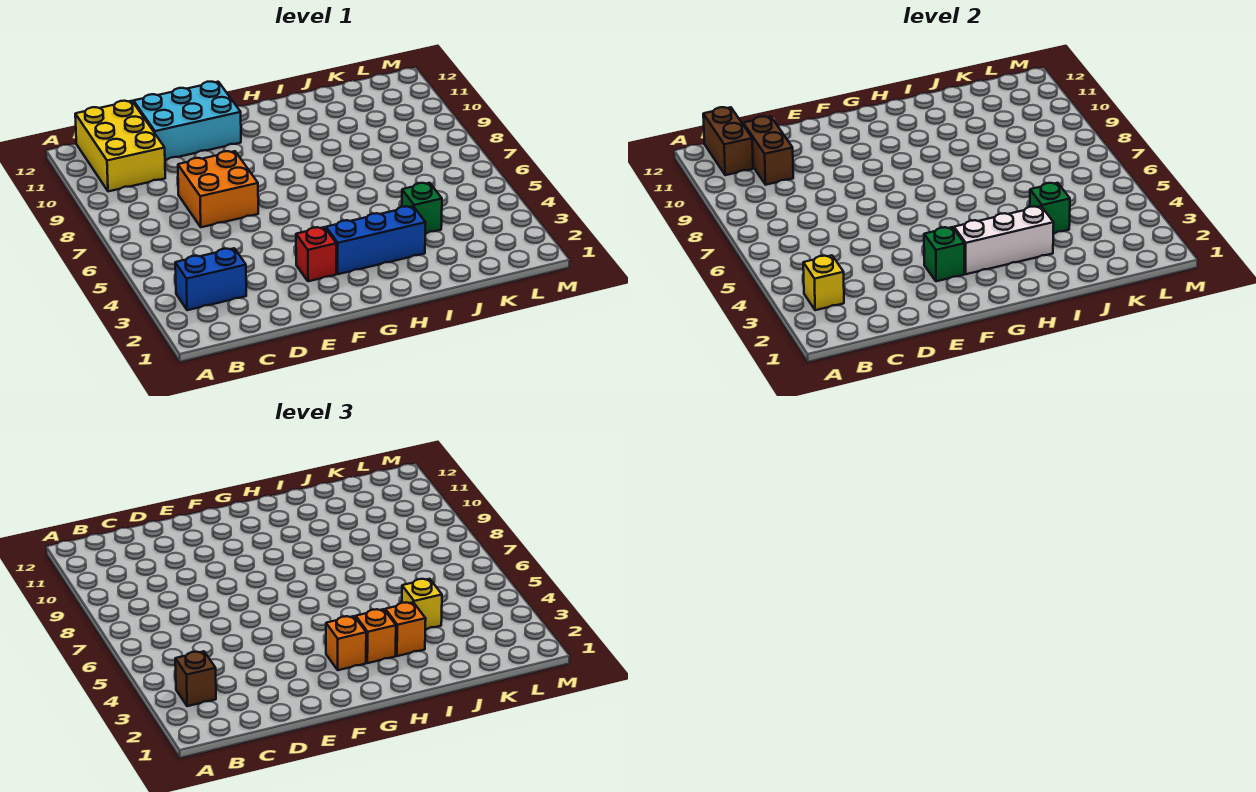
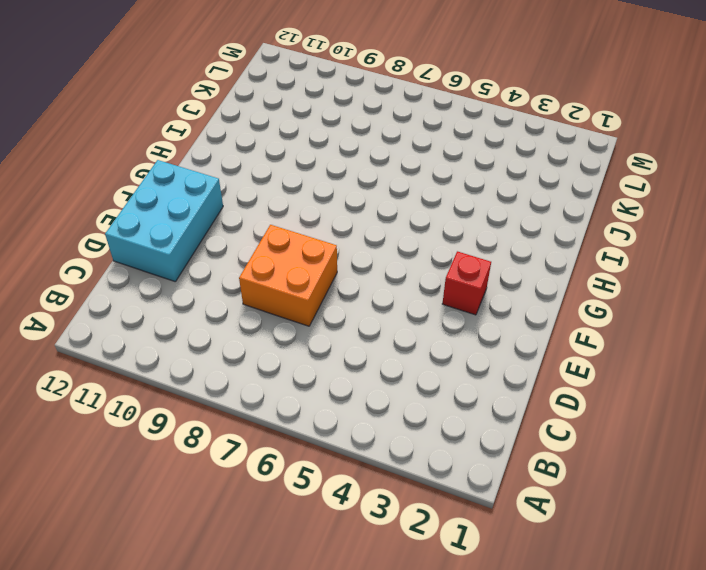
none -> blue brick B3:C3 level 1
none -> yellow brick B10:C12 level 1
none -> blue brick G3:I3 level 1

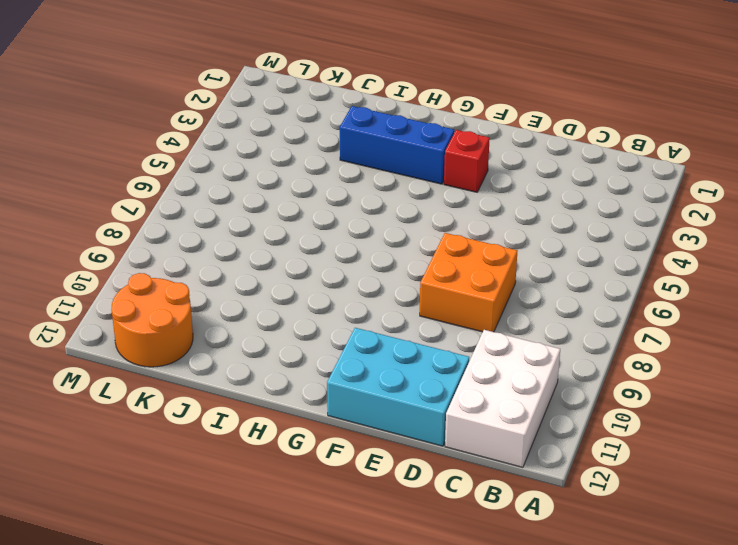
white brick B10:C12 level 1 -> yellow brick B10:C12 level 1
orange round brick K11:L12 level 1 -> none
none -> blue brick B3:C3 level 1
none -> green brick J4 level 1
none -> yellow brick B3 level 2

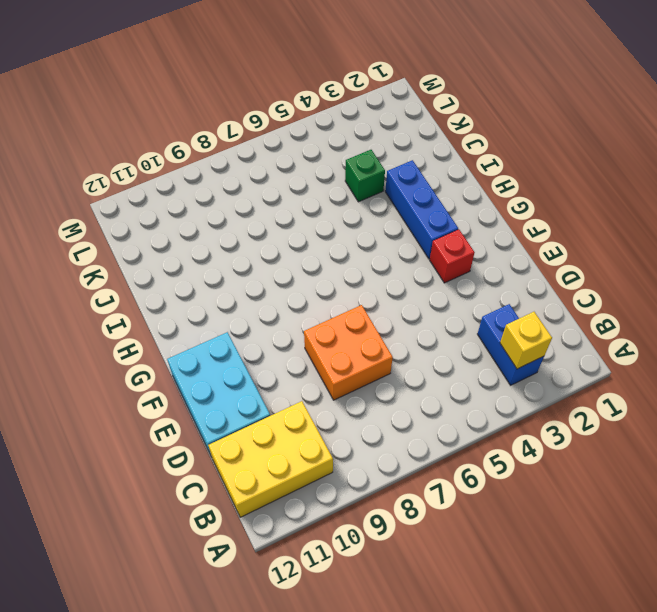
none -> brown brick B11:B12 level 2
none -> brown brick C10:C11 level 2
none -> green brick F3 level 2

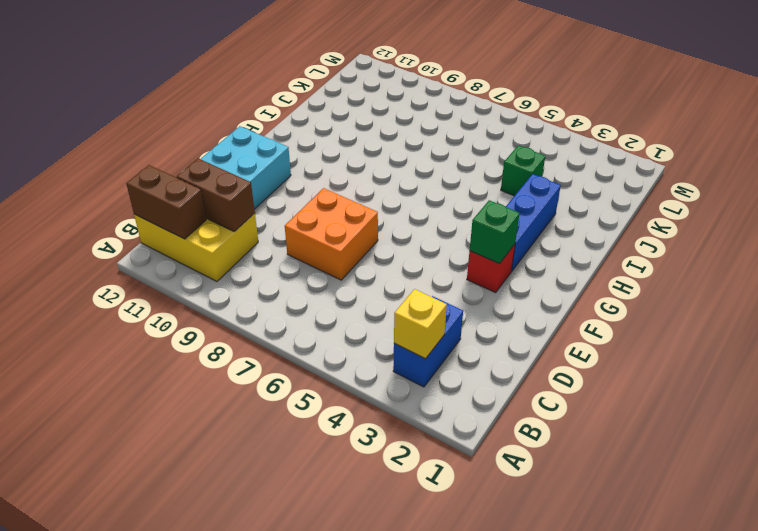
none -> white brick G3:I3 level 2
none -> green brick J4 level 2
none -> brown brick B3 level 3

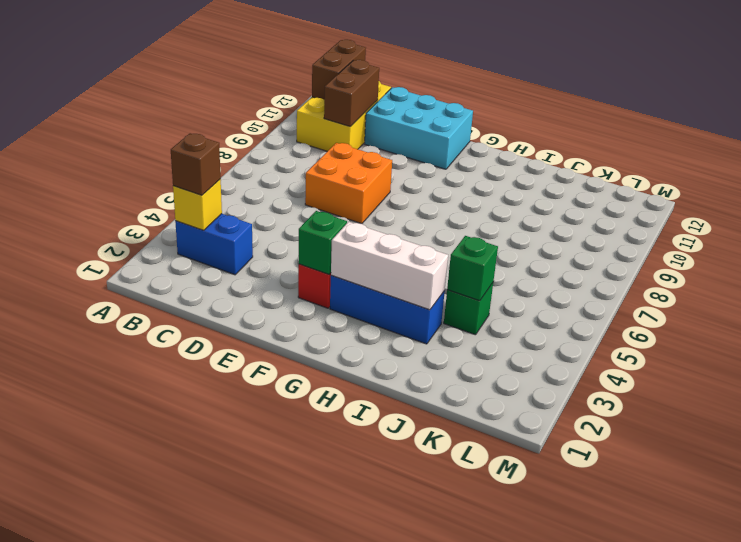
none -> orange brick G3 level 3
none -> orange brick H3 level 3
none -> orange brick I3 level 3

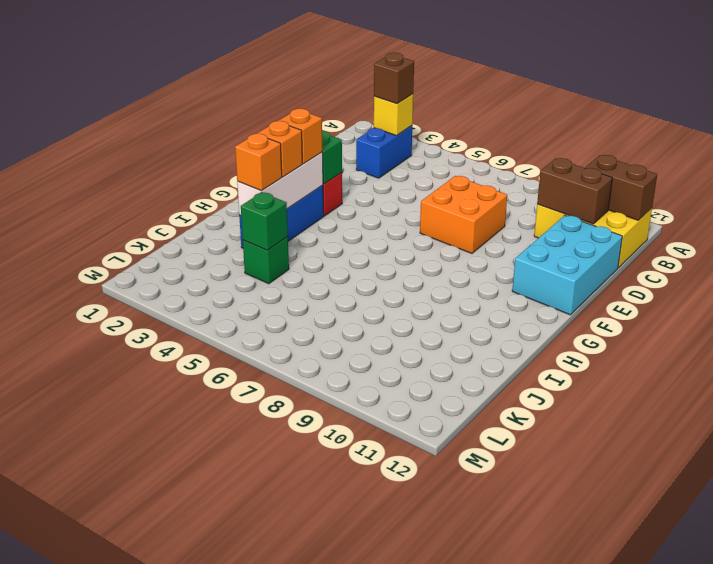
none -> yellow brick J4 level 3

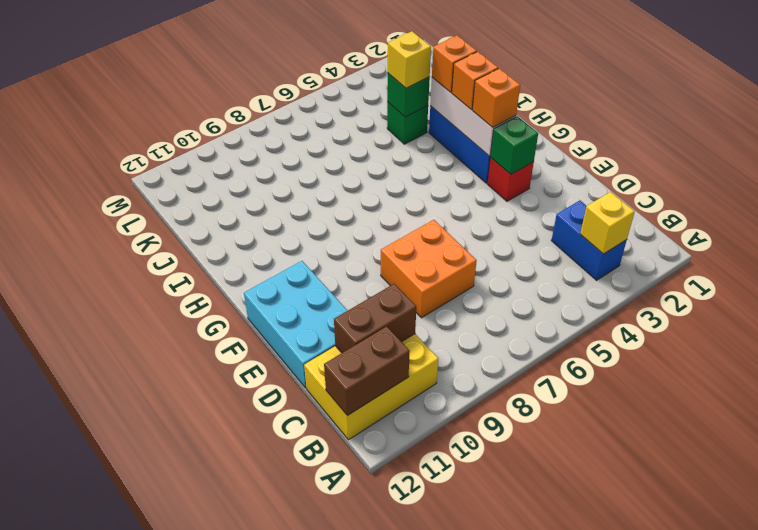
none -> brown brick B3 level 3

